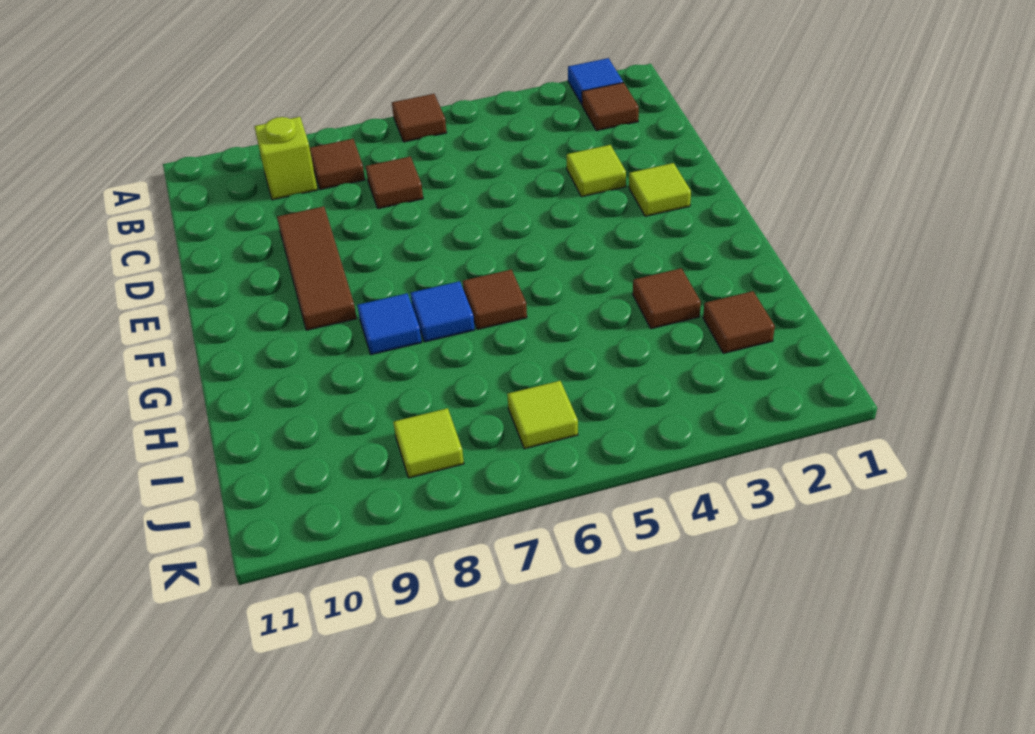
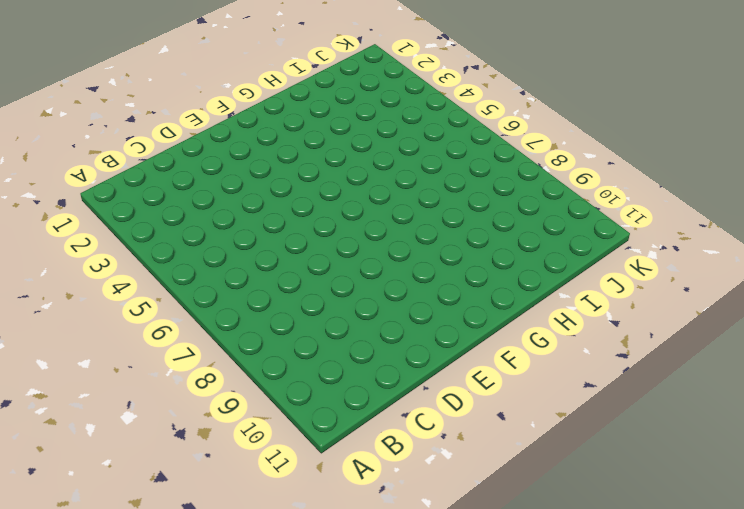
none -> blue tile A2 level 1
none -> brown tile A6 level 1
none -> brown tile B2 level 1

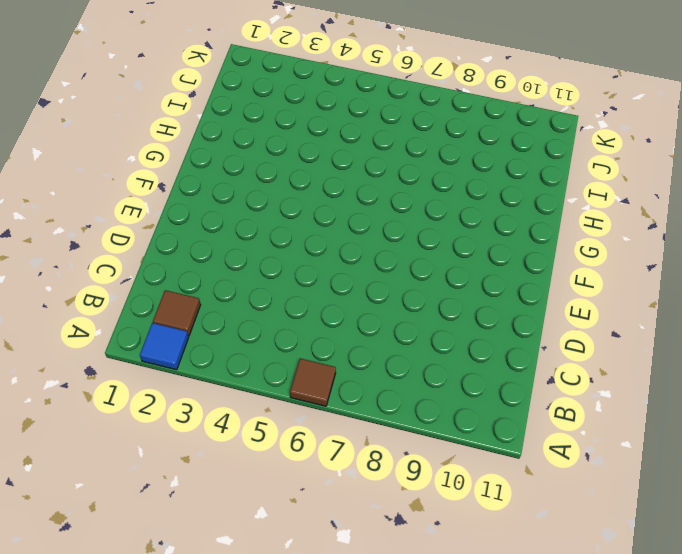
none -> brown tile B8 level 1
none -> lime brick B9 level 1
none -> brown tile C7 level 1

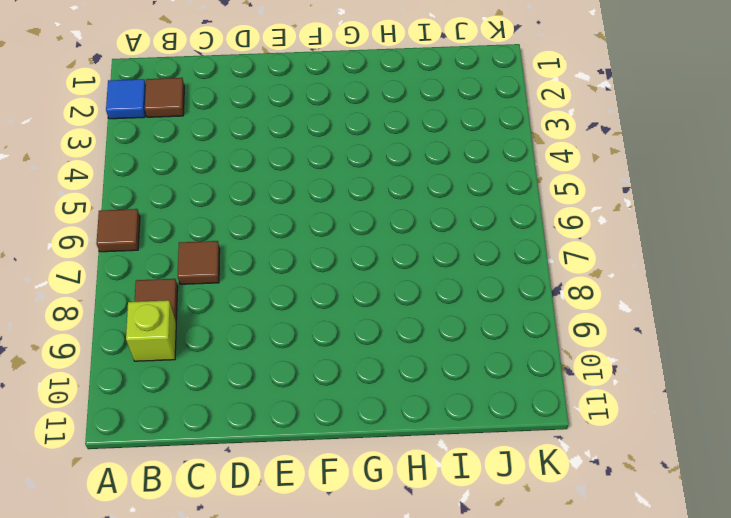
none -> lime tile D3 level 1
none -> brown tile D9:F9 level 1
none -> lime tile E2 level 1

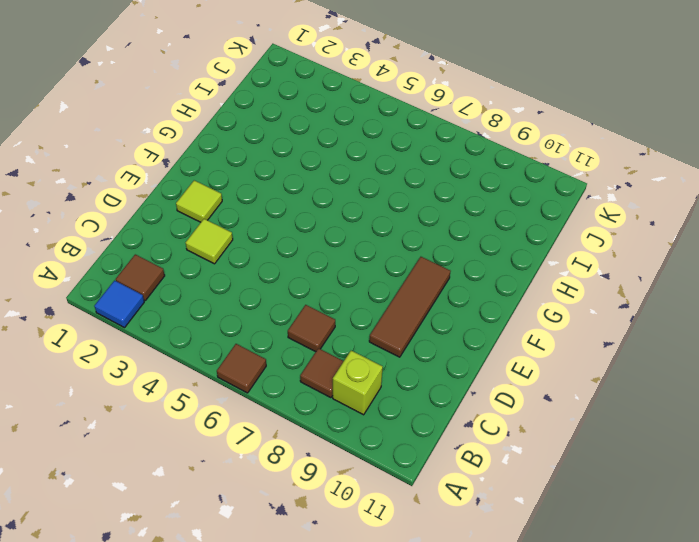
none -> brown tile G6 level 1
none -> blue tile G7 level 1
none -> blue tile G8 level 1

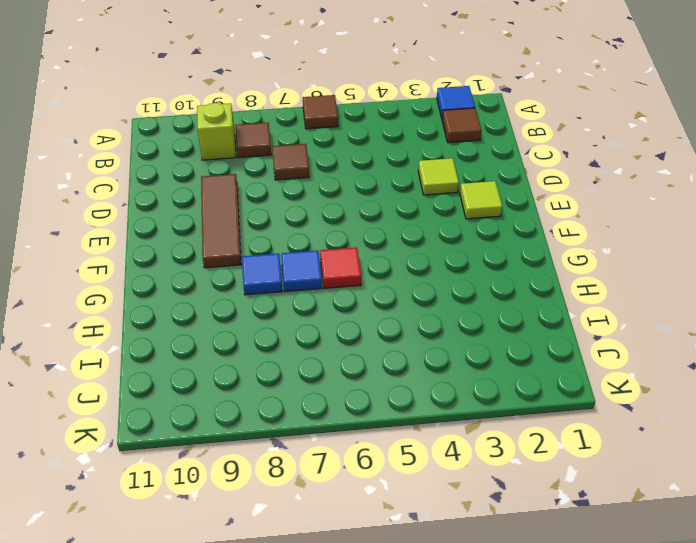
red tile G6 level 1 -> brown tile G6 level 1
none -> brown tile H3 level 1
none -> brown tile I2 level 1
none -> lime tile J6 level 1

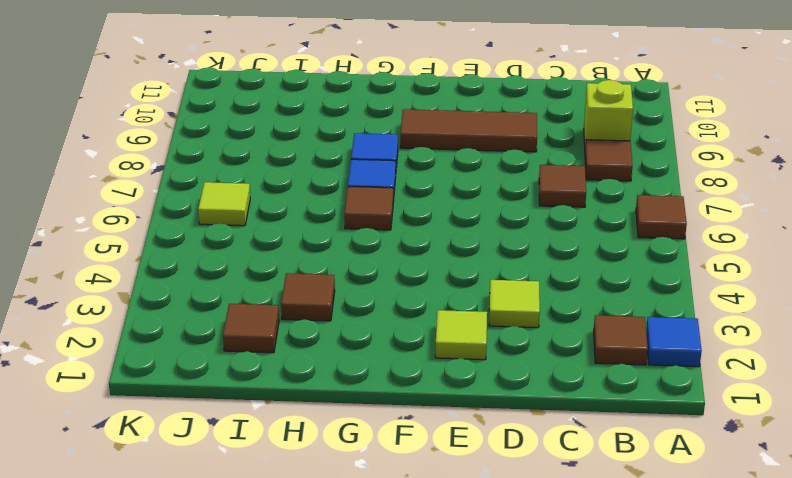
none -> lime tile J8 level 1

